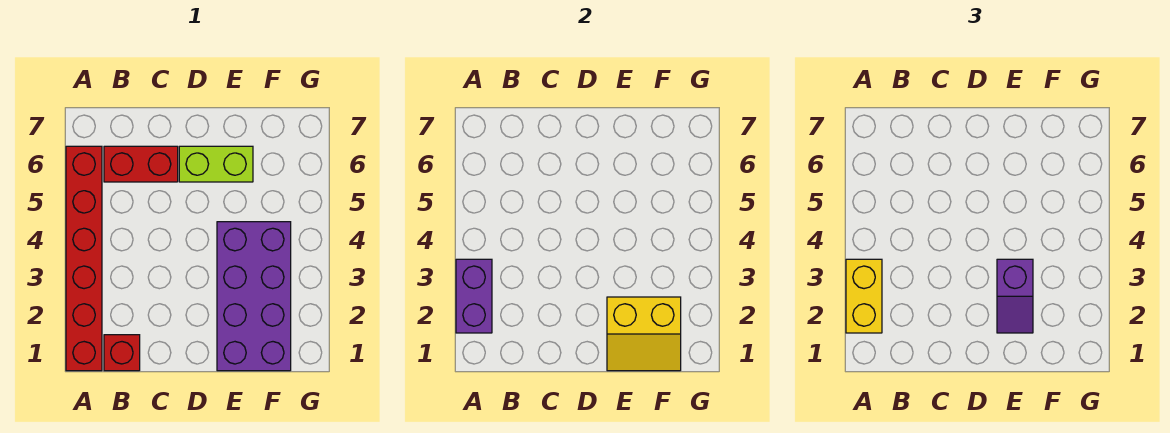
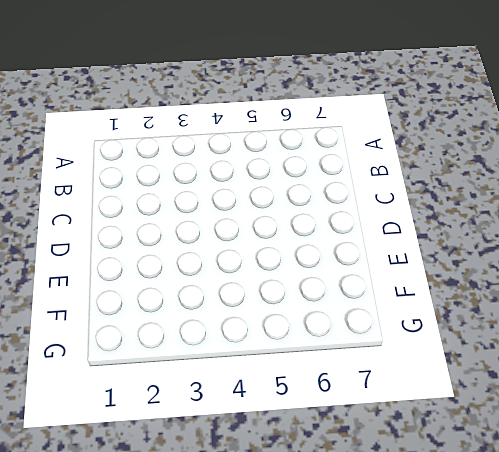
none -> red brick A1:A6 level 1
none -> red brick B1 level 1

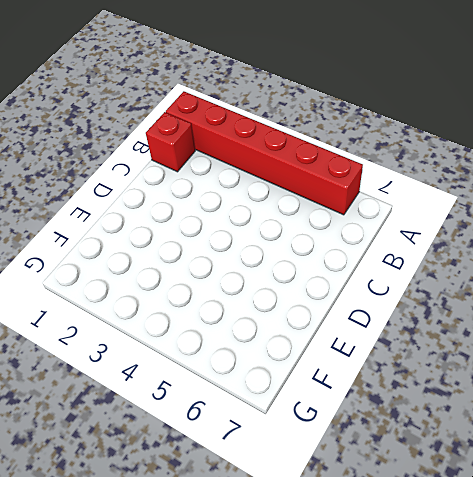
none -> red brick B6:C6 level 1
none -> lime brick D6:E6 level 1

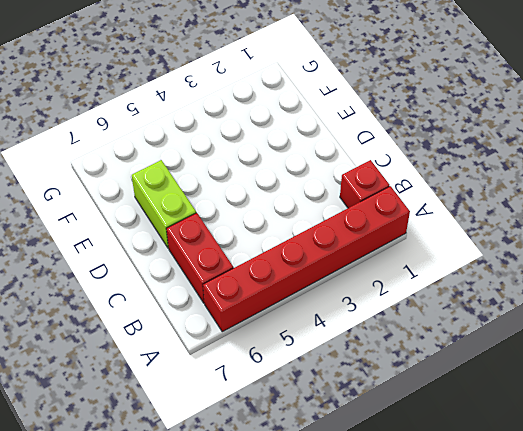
none -> purple brick E1:F4 level 1
none -> purple brick A2:A3 level 2

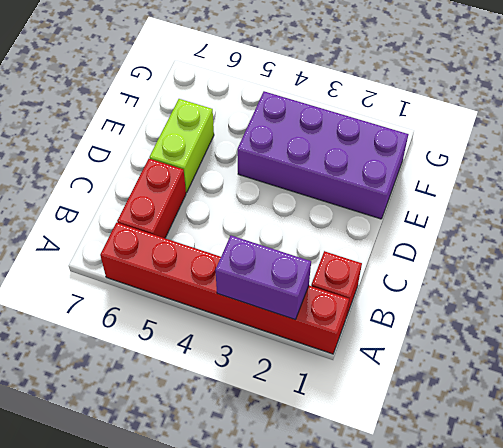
none -> yellow slope E1:F2 level 2 top 2
none -> yellow brick A2:A3 level 3

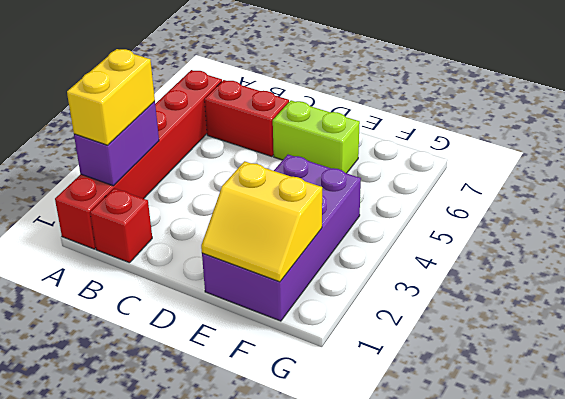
none -> purple slope E2:E3 level 3 top 3

